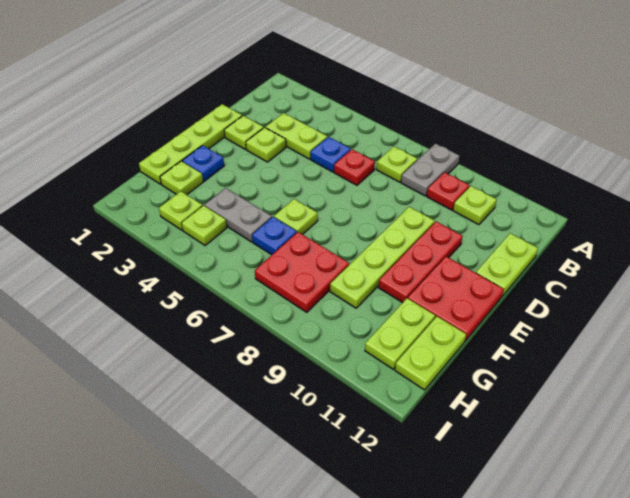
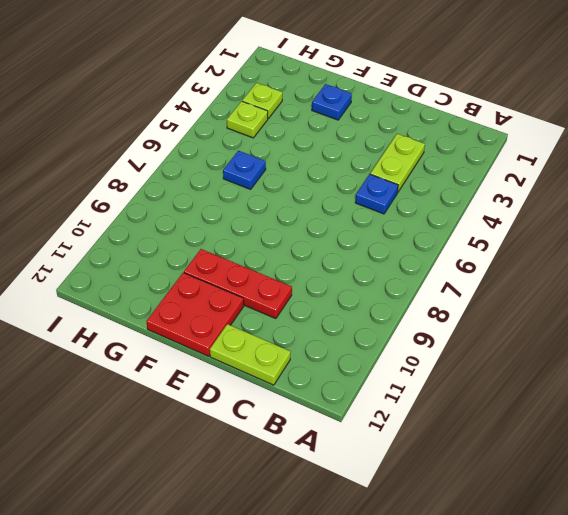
none -> grey plate A8:B8 level 1
none -> lime plate B7 level 1
none -> red plate B9 level 1

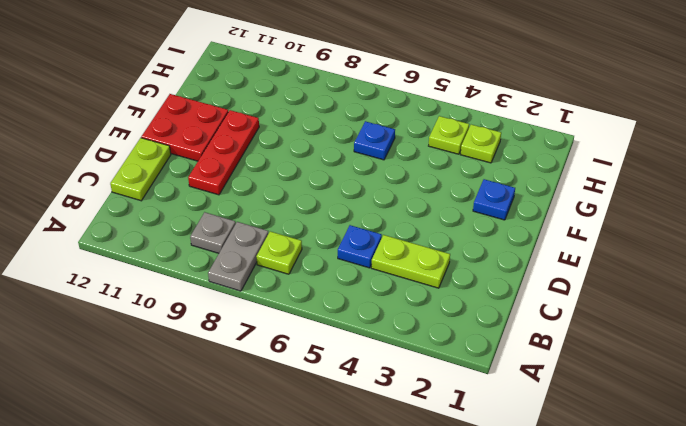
grey plate B9 level 1 -> red plate B9 level 1
none -> lime plate B10 level 1
none -> red plate C6 level 1
none -> lime plate D1:G1 level 1

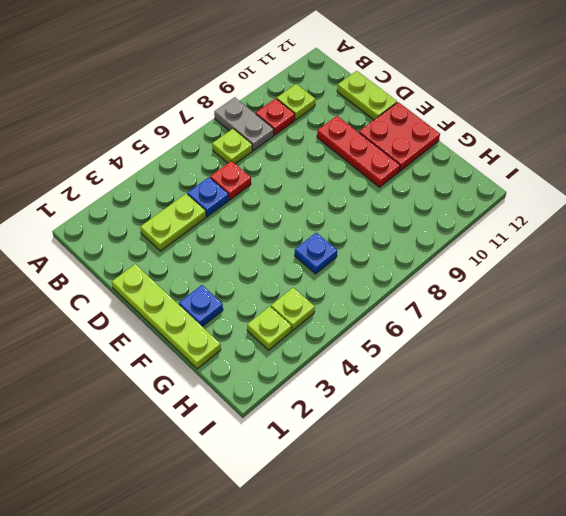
none -> lime plate D2 level 1
none -> lime plate D3 level 1
none -> lime plate D9:G9 level 1

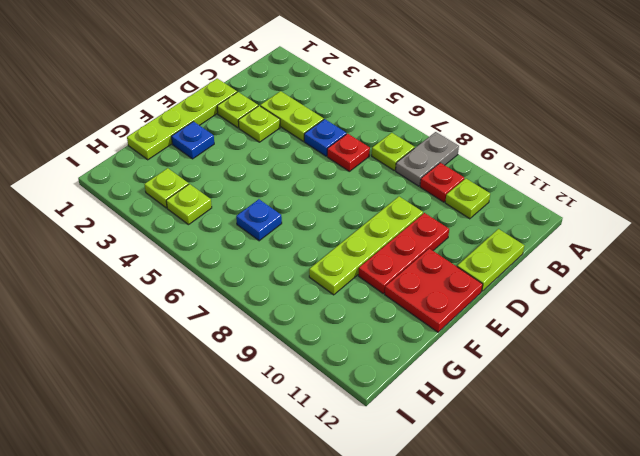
none -> lime plate F6 level 1
none -> lime plate G2 level 1
none -> grey plate G4:G5 level 1

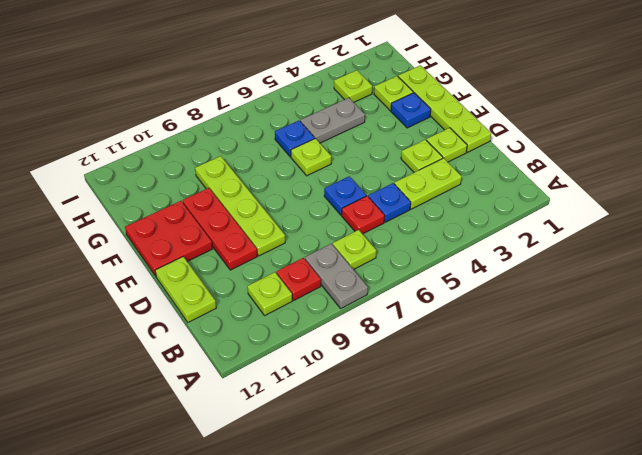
blue plate D6 level 1 -> none
none -> red plate G7:H8 level 1
none -> lime plate G11:H11 level 1
none -> lime plate G12:H12 level 1

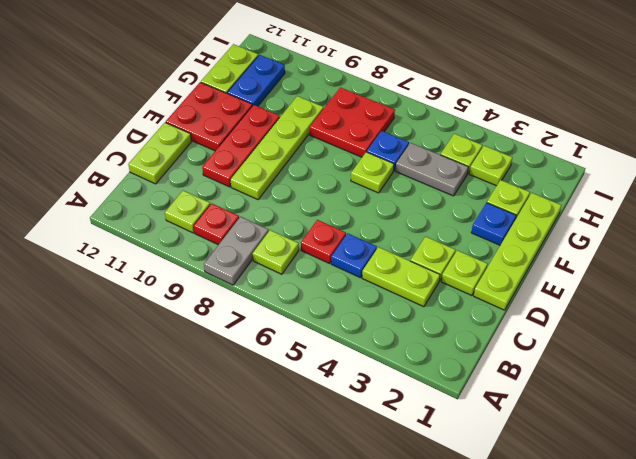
blue plate G11:H11 level 1 -> lime plate G11:H11 level 1

